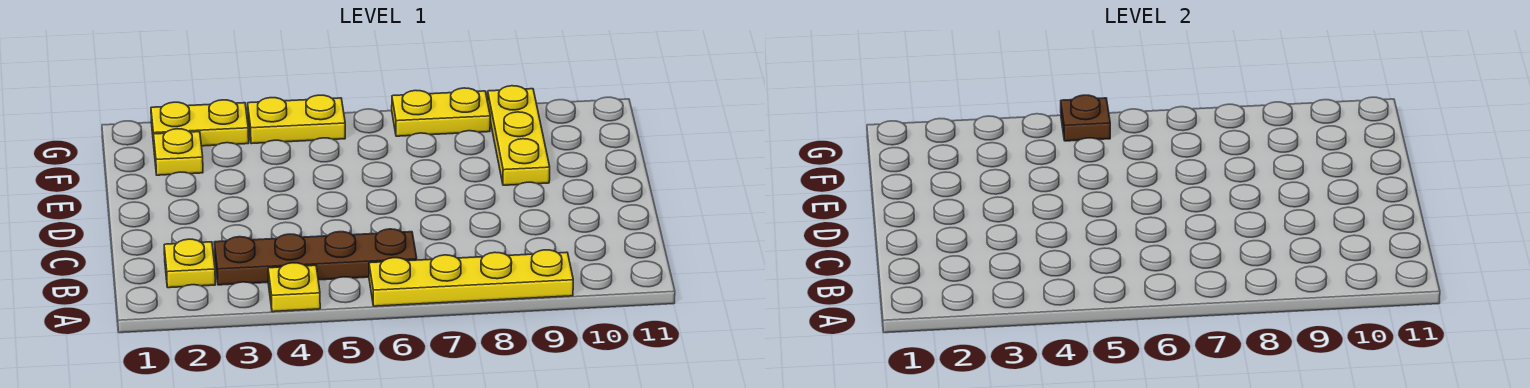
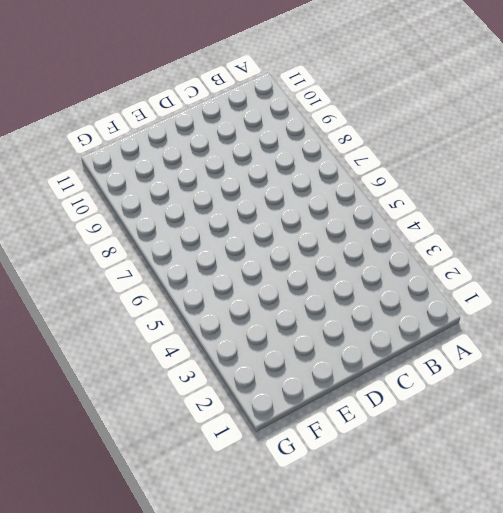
none -> yellow plate A4 level 1
none -> yellow plate A6:A9 level 1

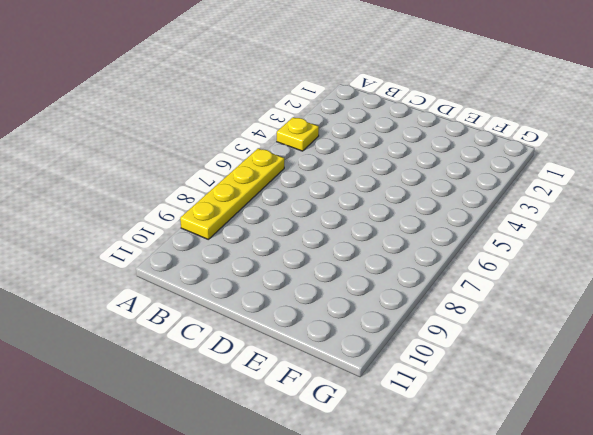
none -> yellow plate B2 level 1
none -> brown plate B3:B6 level 1

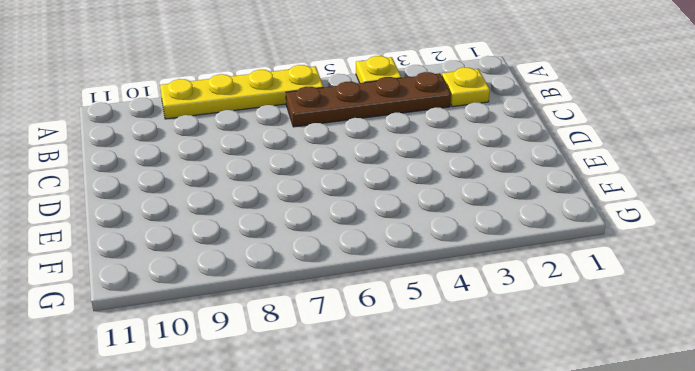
none -> yellow plate E9:G9 level 1
none -> yellow plate F2 level 1

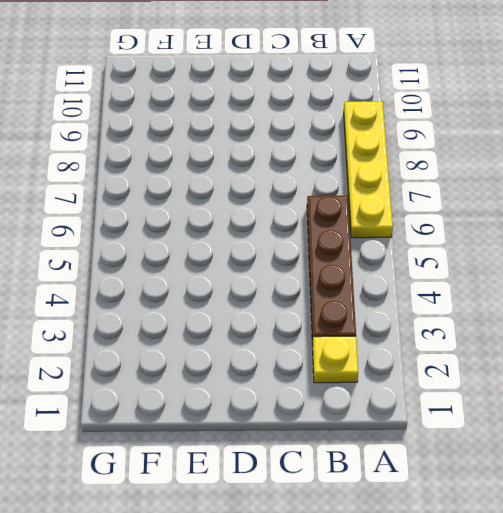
none -> yellow plate A4 level 1
none -> yellow plate E9:G9 level 1

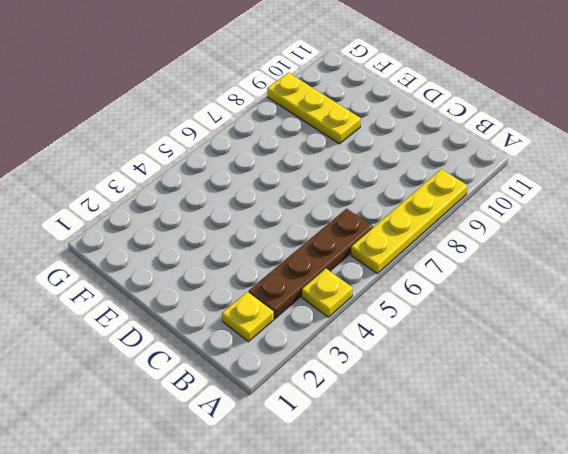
none -> yellow plate F2 level 1
none -> yellow plate G2:G3 level 1

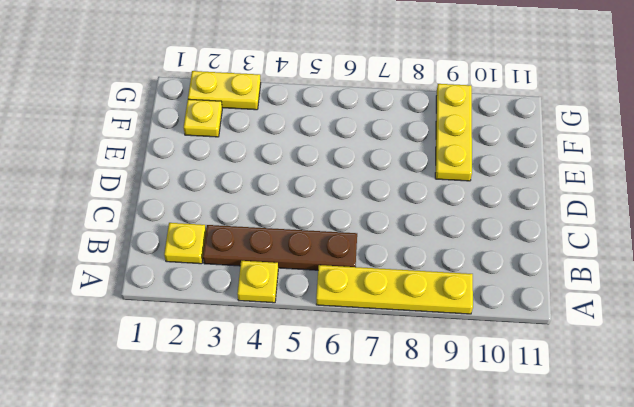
none -> yellow plate G4:G5 level 1
none -> yellow plate G7:G8 level 1

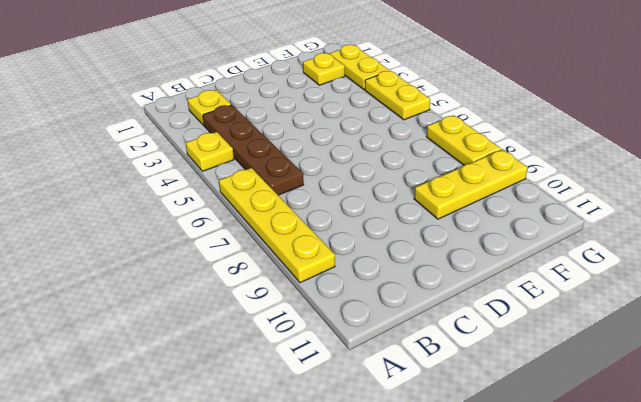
none -> brown plate G5 level 2

